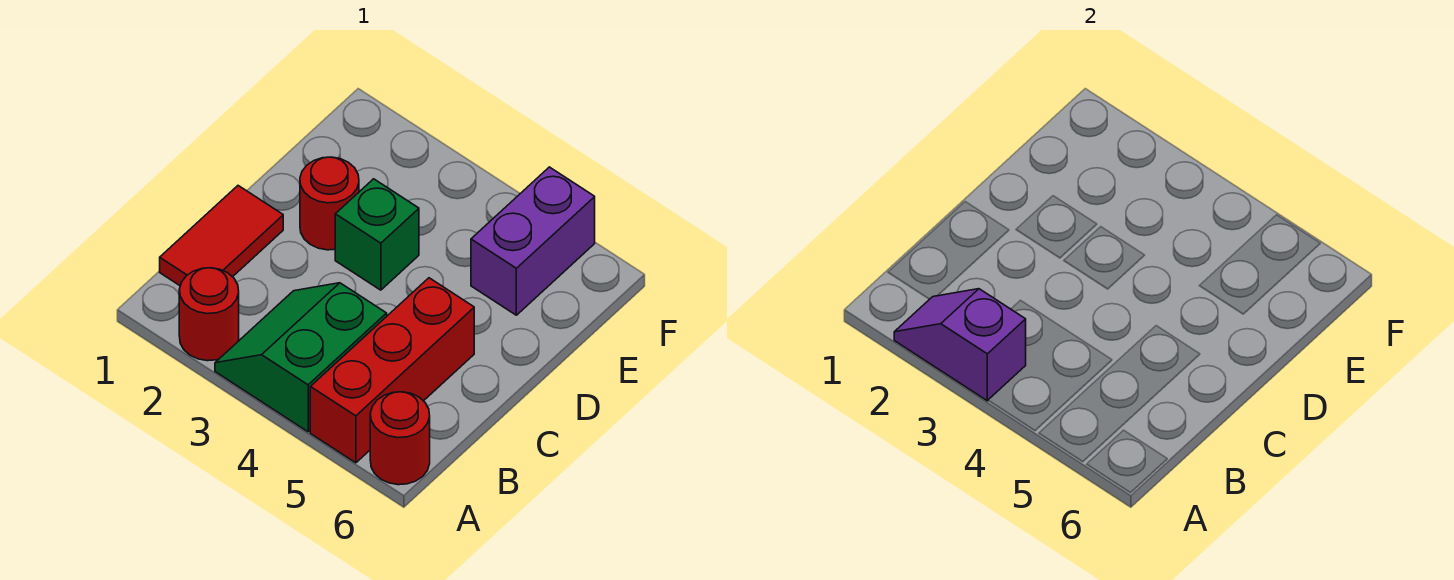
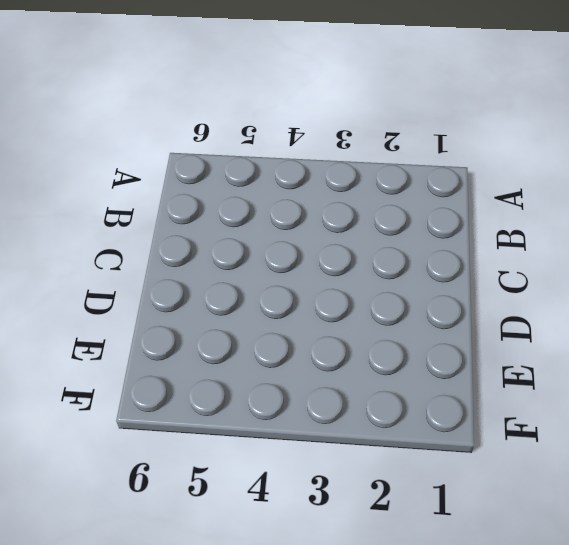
none -> red round brick A2 level 1
none -> green slope A3:B4 level 1 top 4

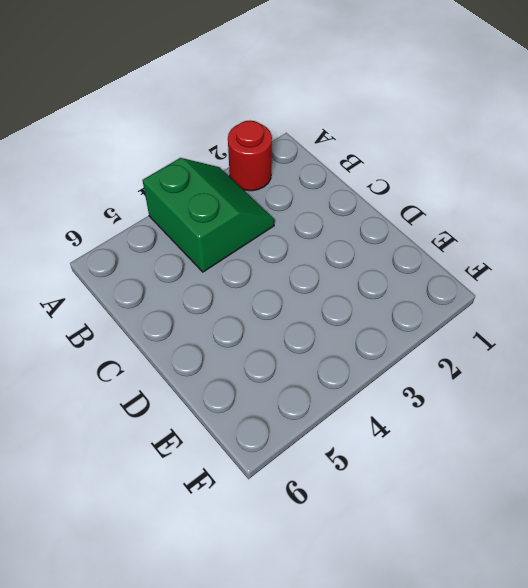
none -> red brick A5:C5 level 1
none -> red round brick A6 level 1

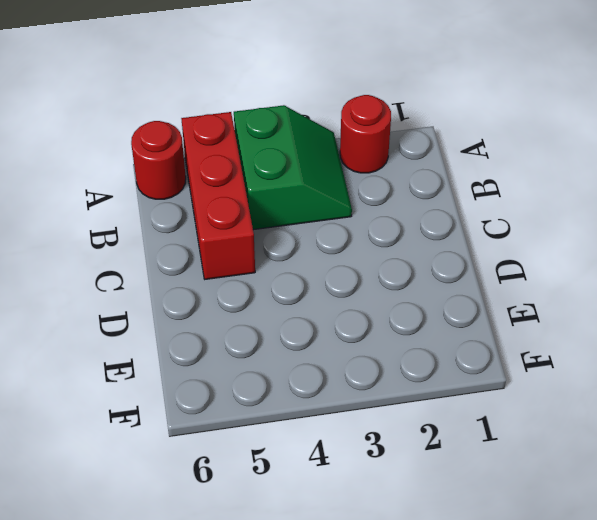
none -> red tile B1:C1 level 1
none -> red round brick D2 level 1

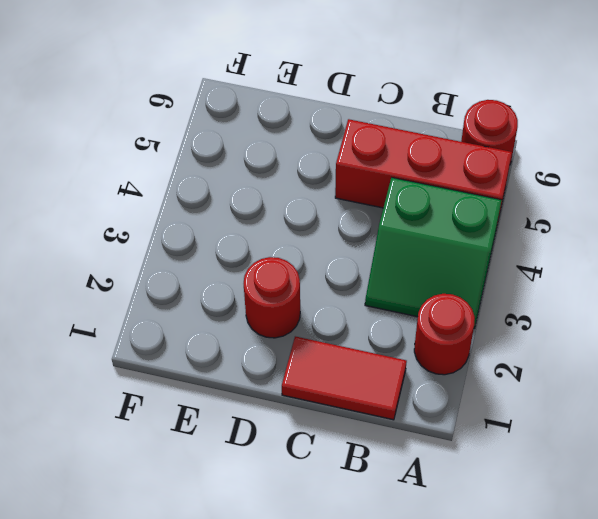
none -> green brick D3 level 1
none -> purple brick E5:F5 level 1

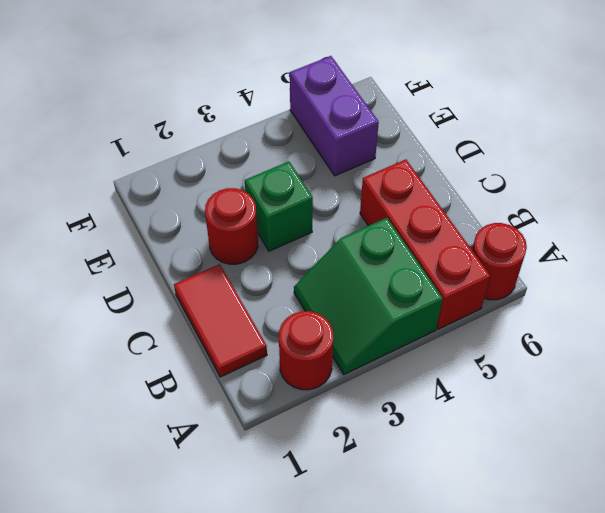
none -> purple slope A2:A3 level 2 top 3

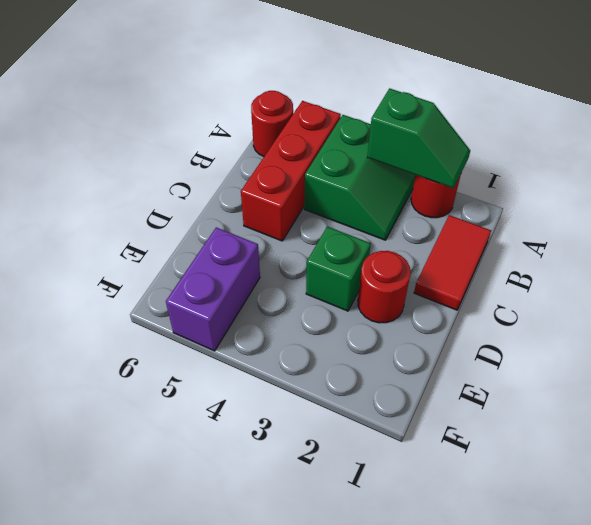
green slope A2:A3 level 2 top 3 -> purple slope A2:A3 level 2 top 3

